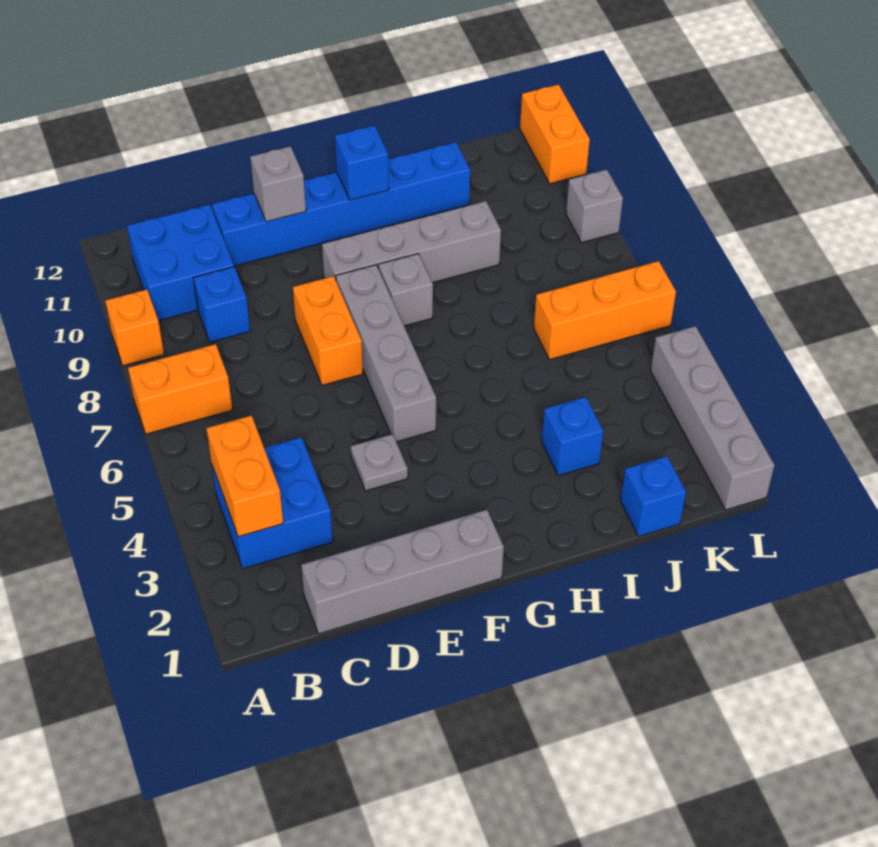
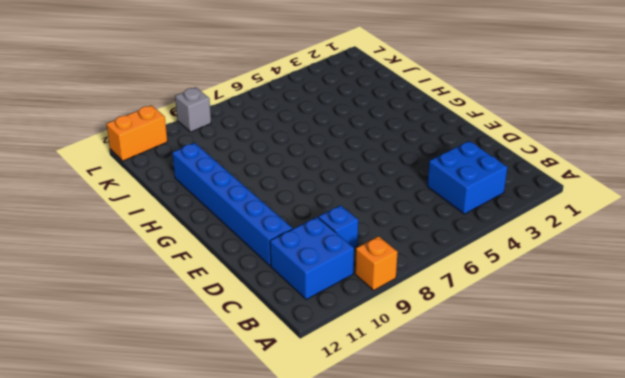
none -> orange brick A7:B7 level 1
none -> grey brick C1:F1 level 1
none -> grey plate E4 level 1

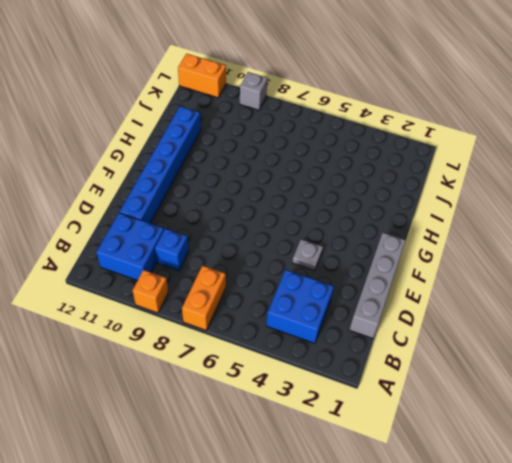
none -> orange brick E7:E8 level 1
none -> grey brick F5:F8 level 1
none -> grey brick F9:I9 level 1

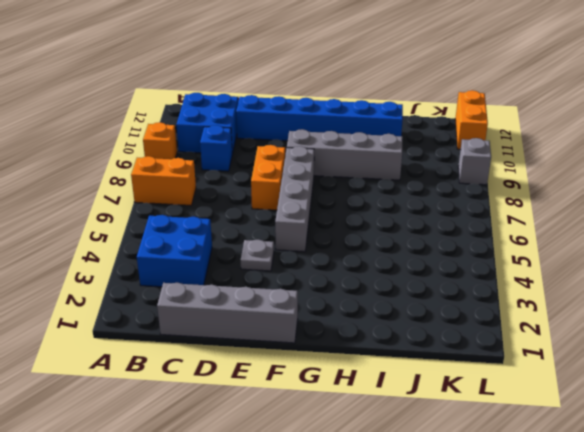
none -> grey brick G8 level 1
none -> blue brick I3 level 1
none -> blue brick J1 level 1

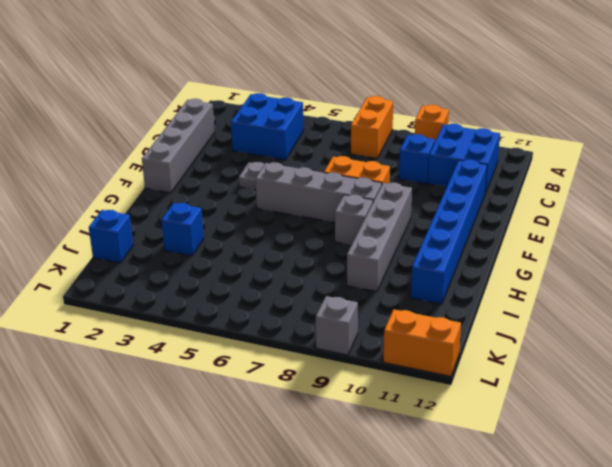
none -> orange brick J6:L6 level 1
none -> grey brick L1:L4 level 1
none -> orange brick B3:B4 level 2

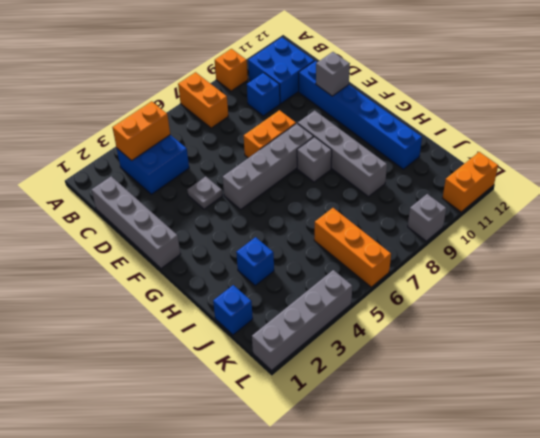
none -> blue brick G11 level 2

